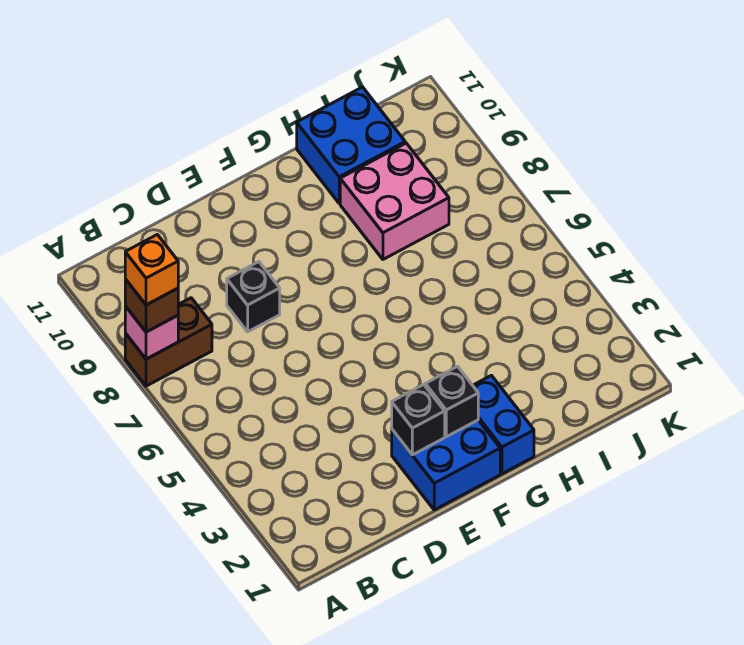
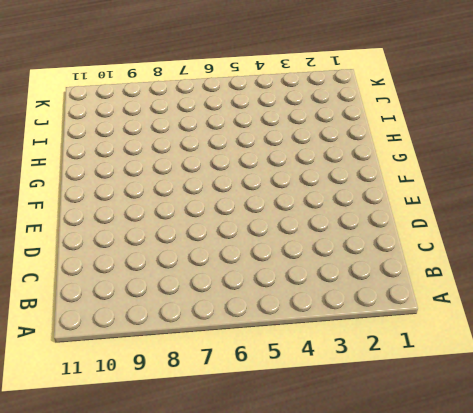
none -> brown brick A8:B8 level 1
none -> black brick D8 level 1

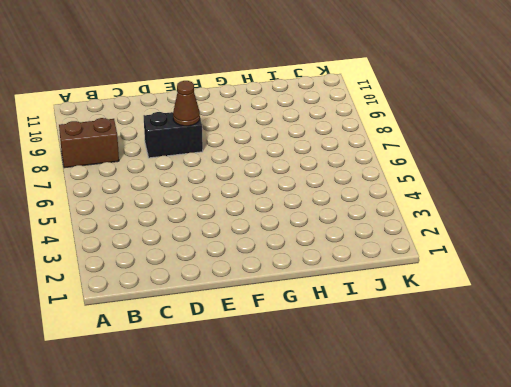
black brick D8:E8 level 1 -> black brick D8 level 1
brown cone E8 level 2 -> none
none -> blue brick E1:F2 level 1
none -> blue brick G1:G2 level 1

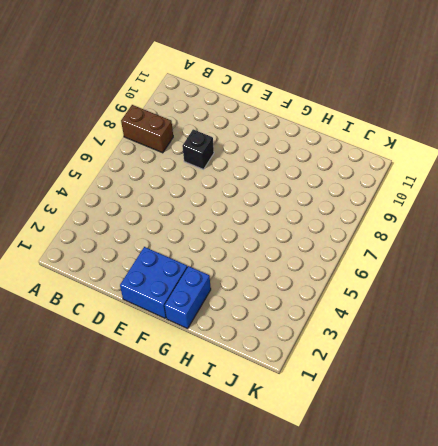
none -> pink brick H8:I9 level 1
none -> blue brick H10:I11 level 1

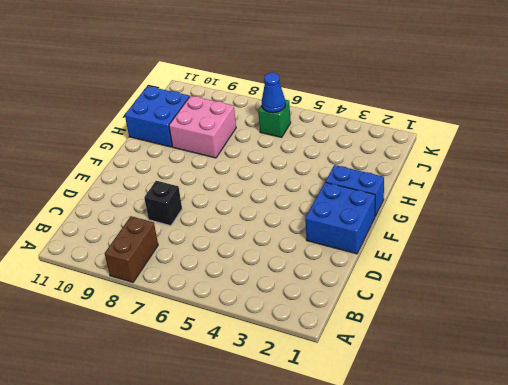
green brick J6 level 1 -> none
blue cone J6 level 2 -> none
none -> pink brick A8 level 2
none -> black brick E2 level 2

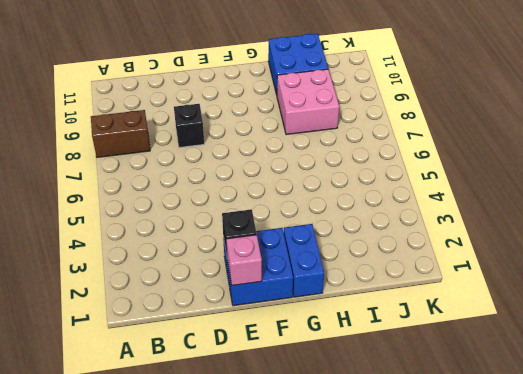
pink brick E1 level 2 -> pink brick A8 level 2
none -> black brick F2 level 2
none -> brown brick A8 level 3

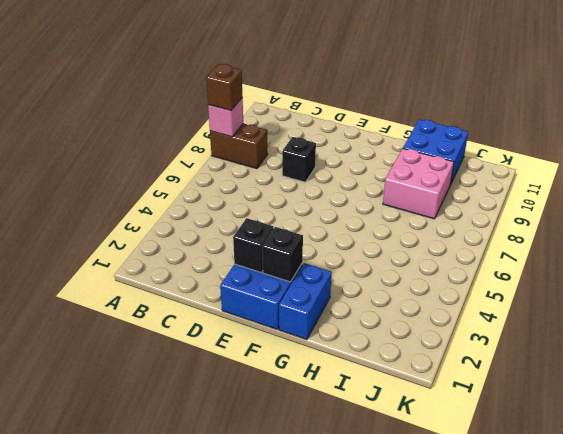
none -> orange brick A8 level 4

